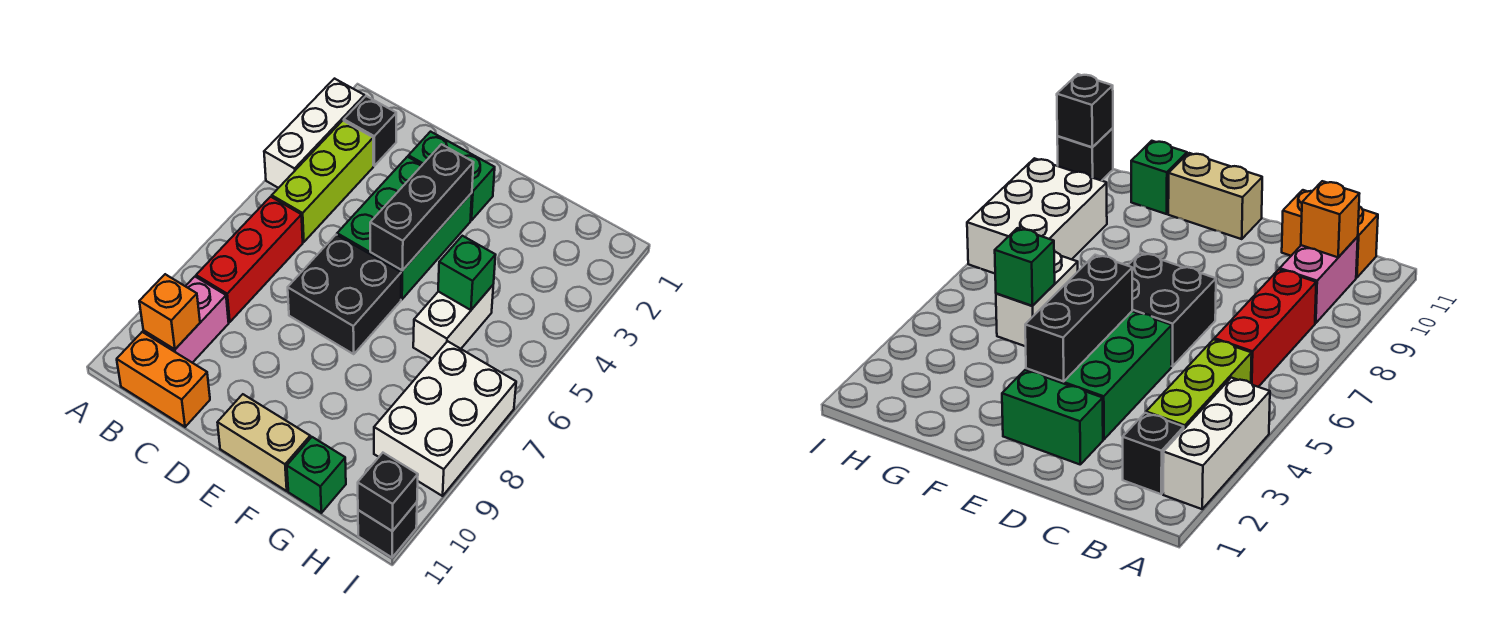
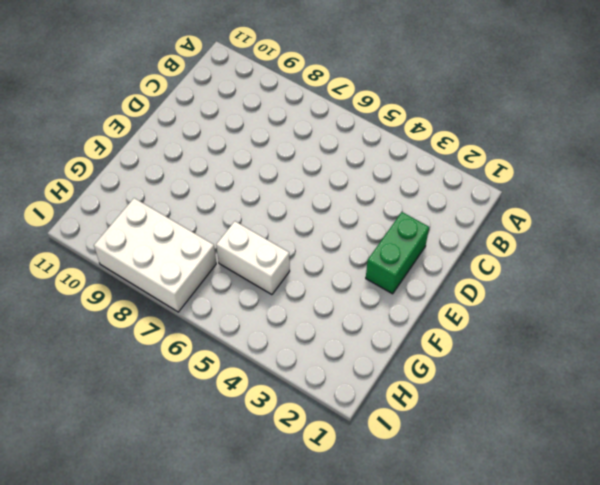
none -> white brick A2:A4 level 1
none -> black brick B2 level 1
none -> lime brick B3:B5 level 1

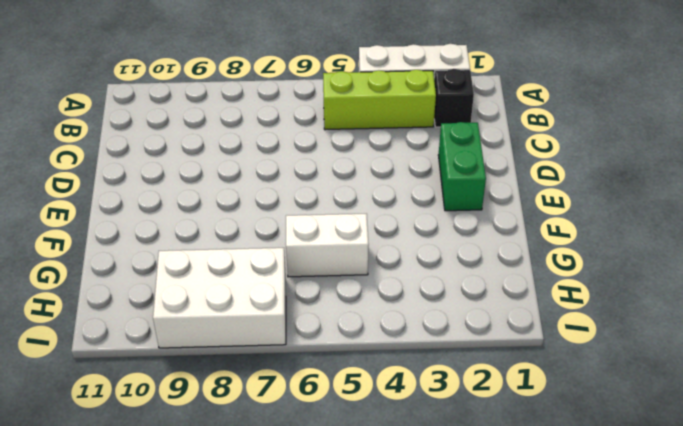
none -> red brick B6:B8 level 1
none -> pink brick B9:B10 level 1
none -> orange brick B11:C11 level 1

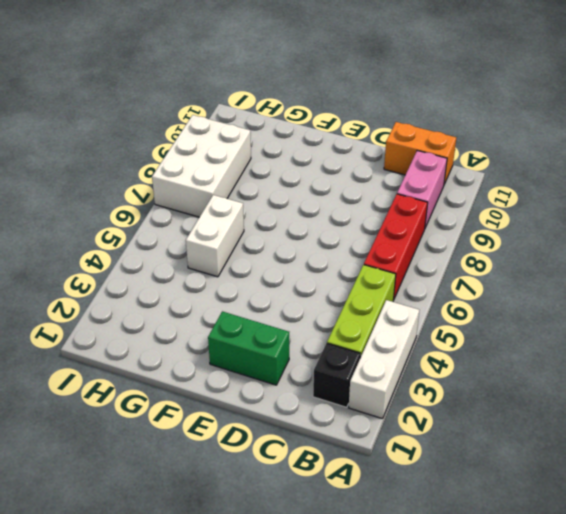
none -> green brick D3:E5 level 1
none -> black brick D6:E7 level 1
none -> tan brick E11:F11 level 1

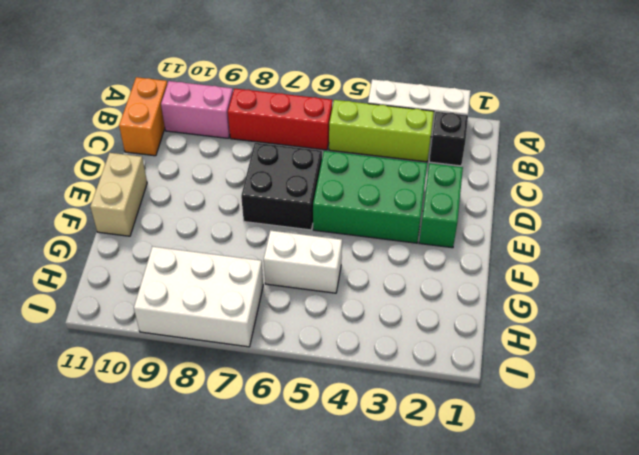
none -> green brick G11 level 1
none -> black brick I11 level 1
none -> orange brick B10 level 2

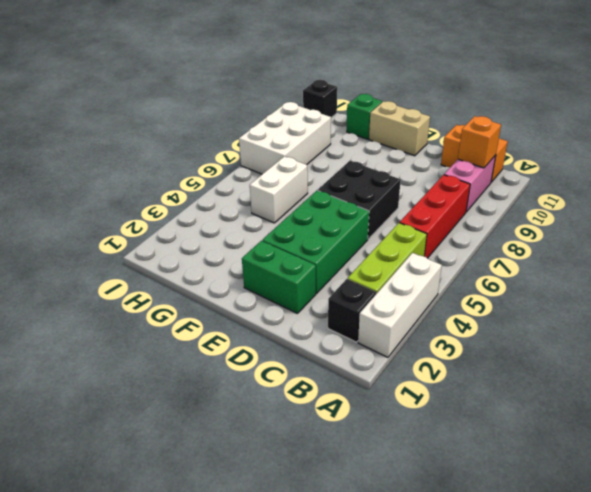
none -> black brick E3:E5 level 2
none -> green brick G5 level 2
none -> black brick I11 level 2

